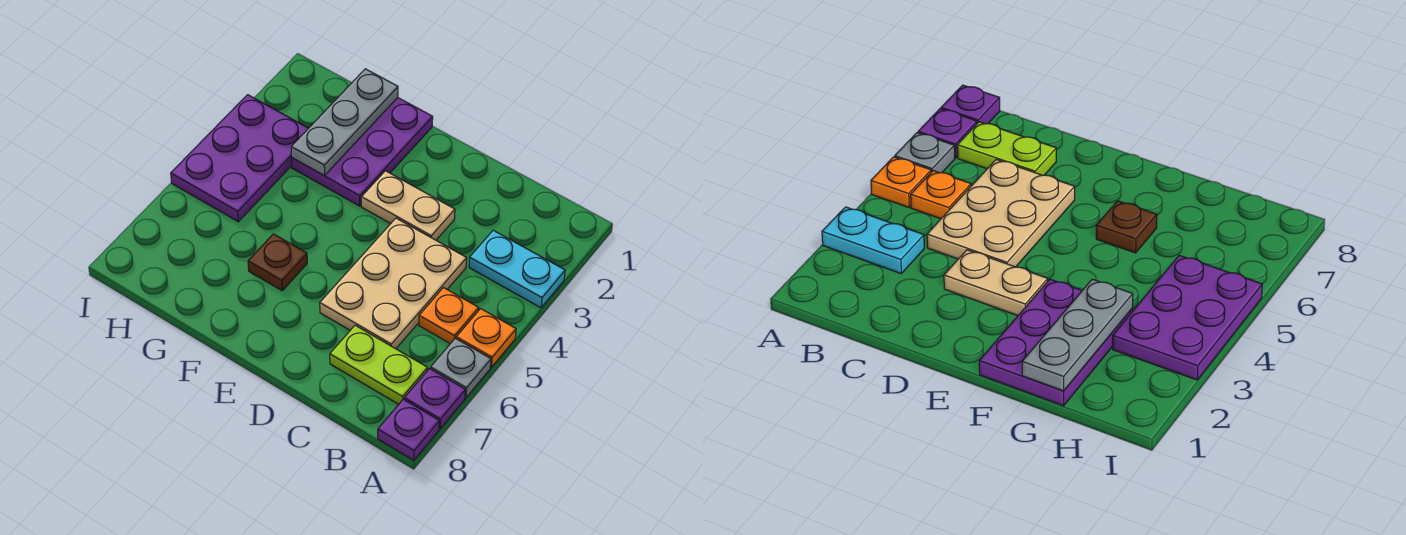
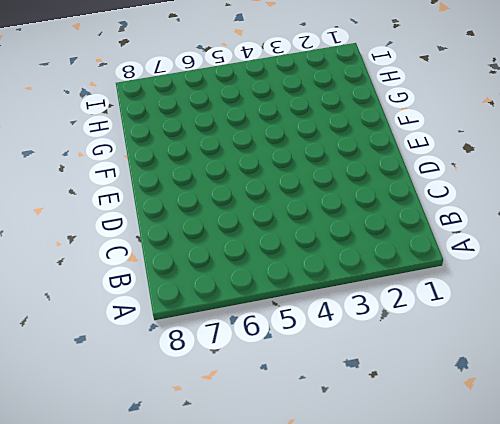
none -> cyan plate A3:B3 level 1
none -> orange plate A5 level 1
none -> grey plate A6 level 1

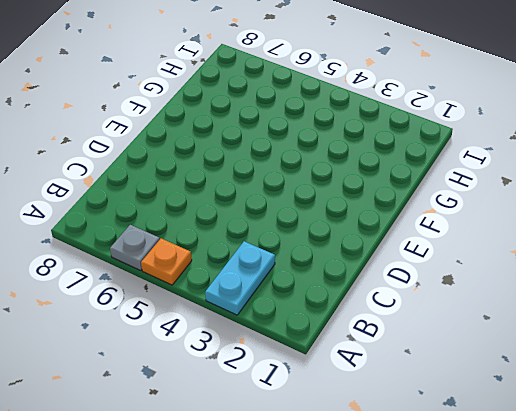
none -> purple plate A7 level 1
none -> purple plate A8 level 1
none -> orange plate B5 level 1

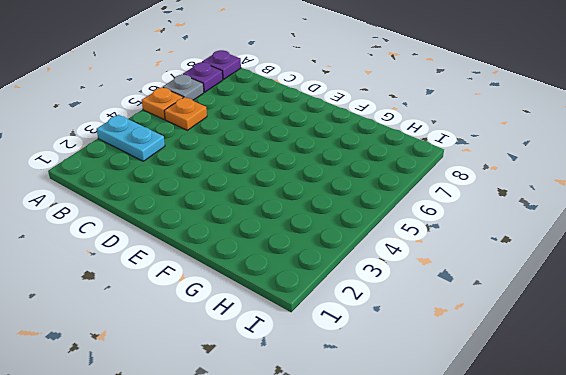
none -> lime plate B7:C7 level 1
none -> tan plate C4:D6 level 1
none -> tan plate D3:E3 level 1

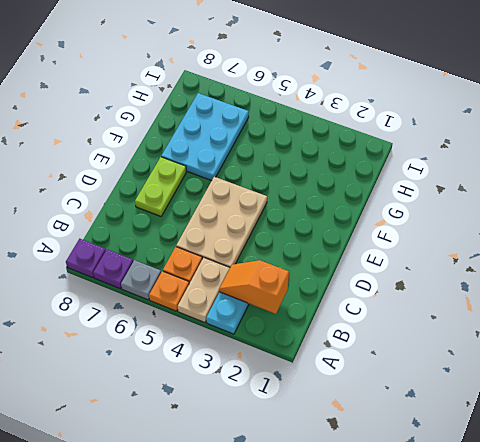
tan plate A4:B4 level 1 -> tan plate D3:E3 level 1
orange slope B2:B3 level 2 top 2 -> none
tan plate C4:E5 level 1 -> tan plate C4:D6 level 1
lime plate D7:E7 level 1 -> lime plate B7:C7 level 1
cyan plate F6:H7 level 1 -> brown plate F6 level 1
none -> purple plate F1:G3 level 1
none -> purple plate H3:I5 level 1
none -> grey plate G1:G3 level 2

